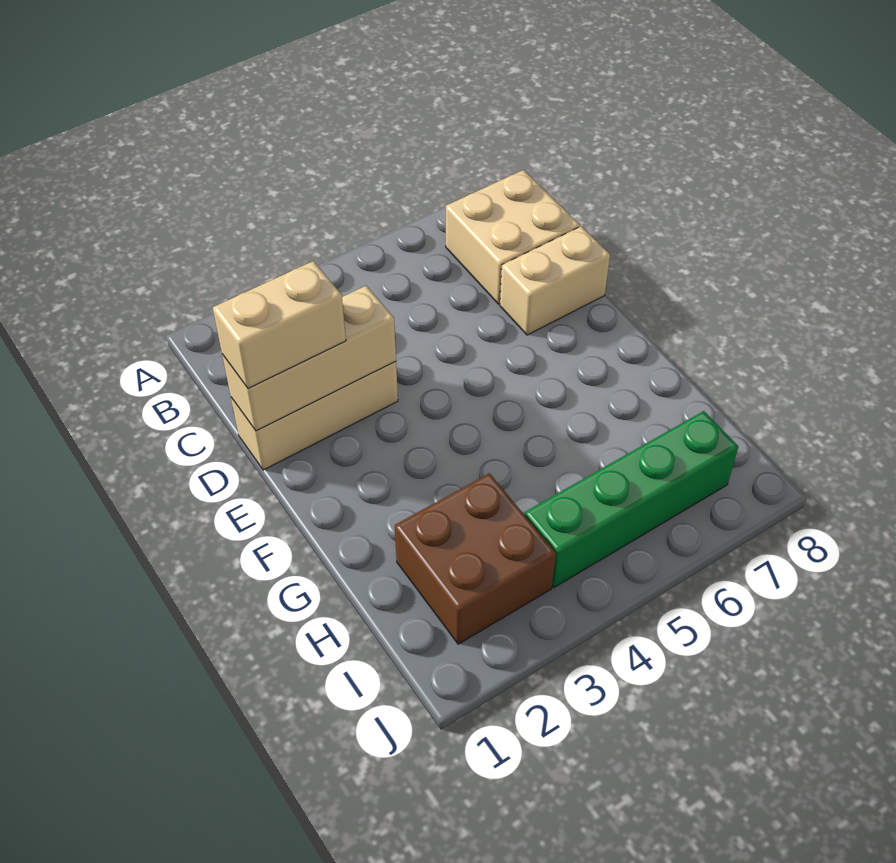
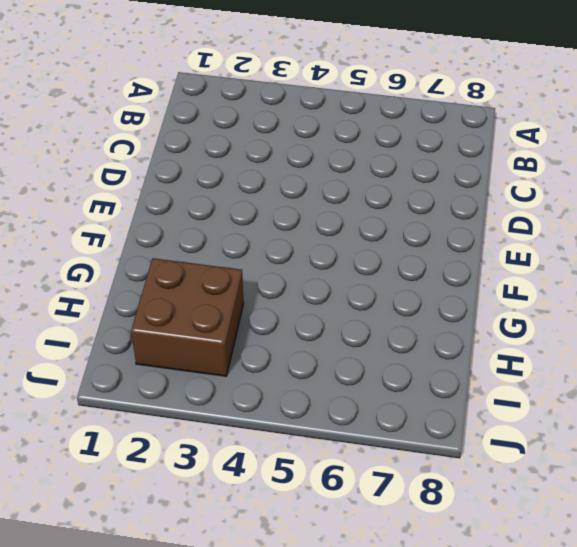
none -> tan brick B7:C8 level 1
none -> tan brick D1:D3 level 1

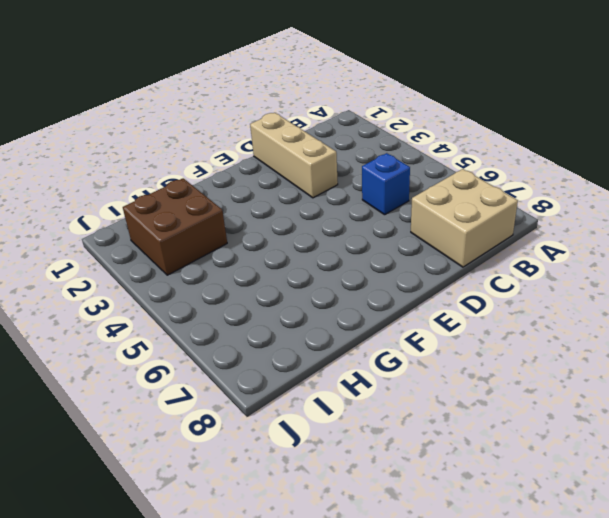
blue brick C5 level 1 -> none
none -> tan brick D7:D8 level 1
none -> green brick I4:I7 level 1

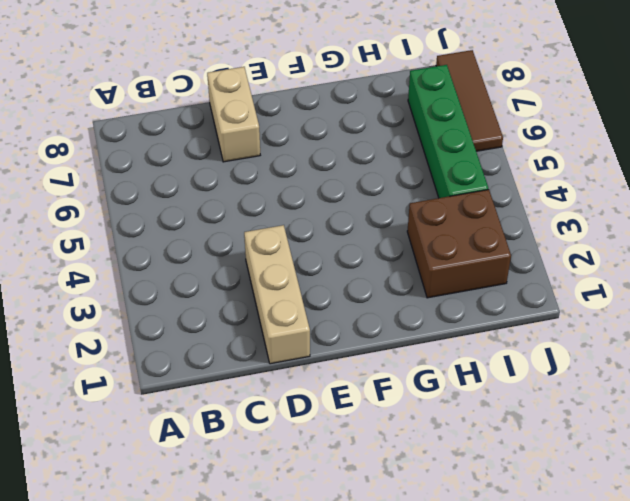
brown tile J6:J8 level 1 -> none
none -> tan brick B7:C8 level 1
none -> tan brick D1:D3 level 2

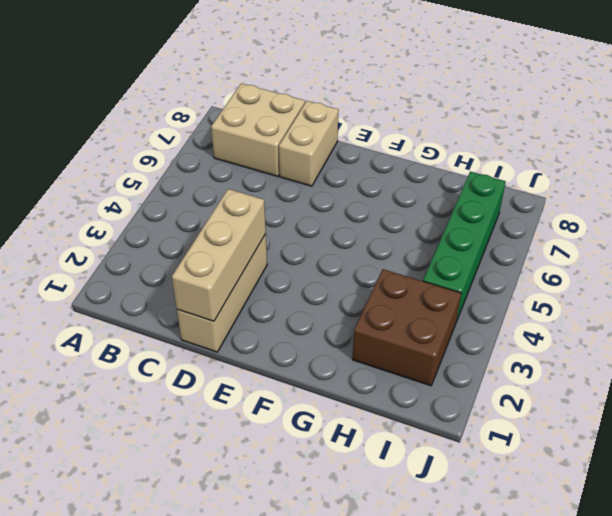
none -> tan brick D1:D2 level 3

